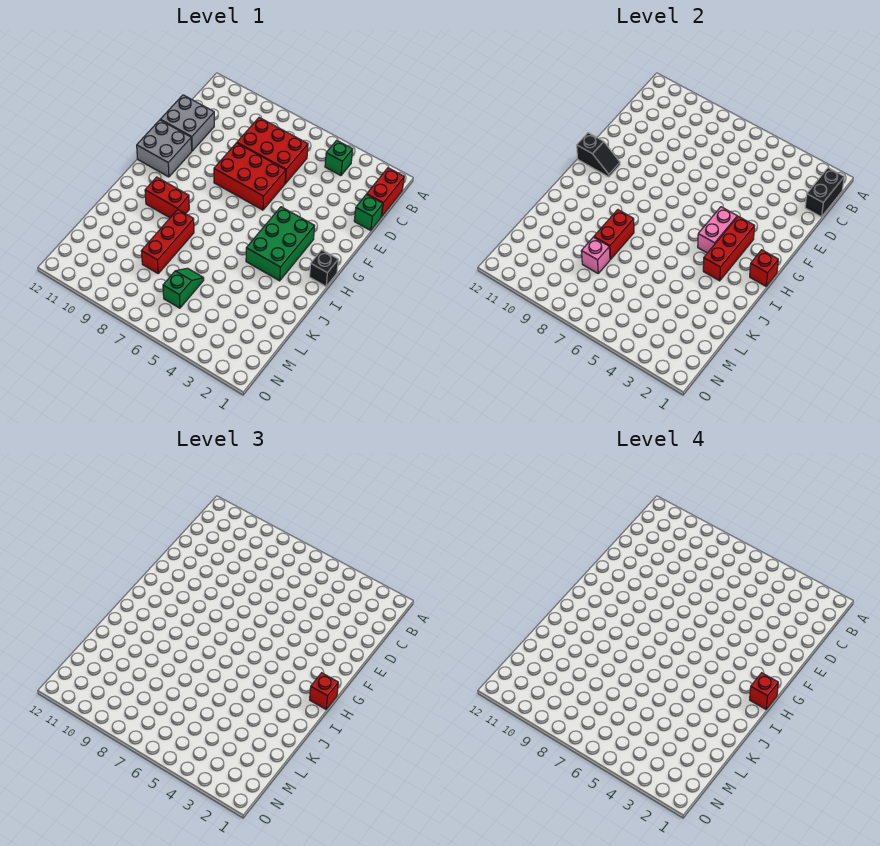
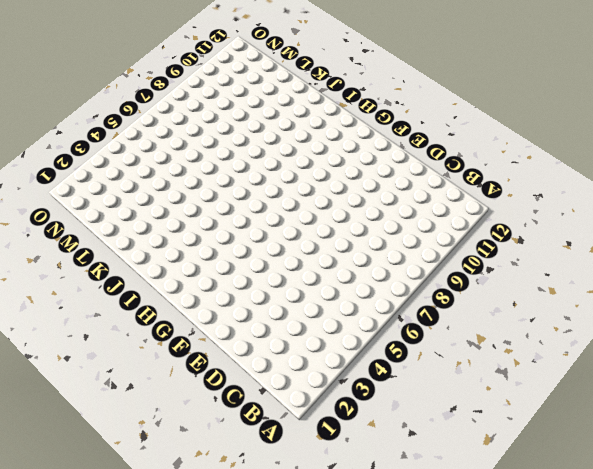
none -> red brick B1:C1 level 1
none -> green brick B4 level 1
none -> red brick C6:D8 level 1

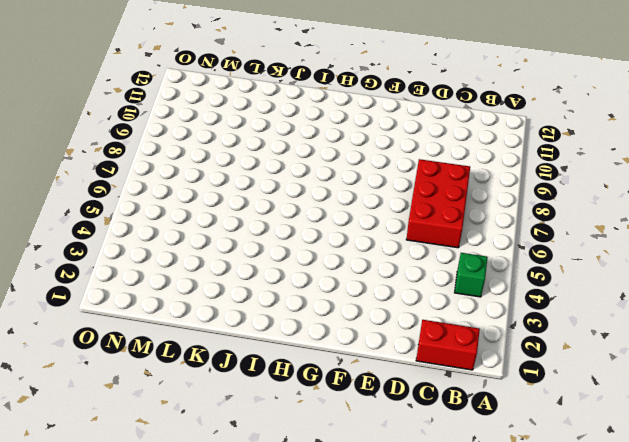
none -> green brick D1 level 1
none -> grey brick D11:E12 level 1
none -> red brick E6:F8 level 1

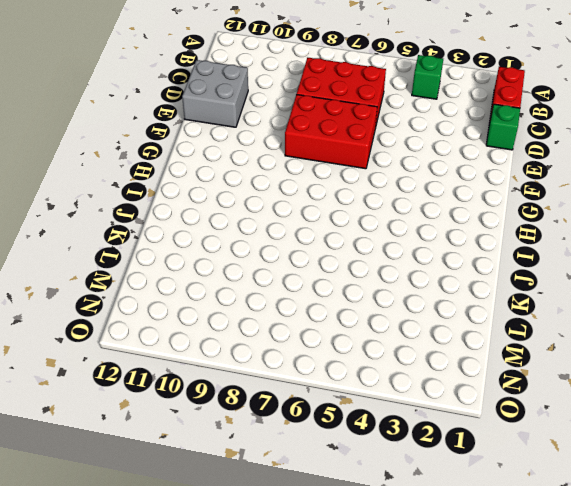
none -> grey brick F11:G12 level 1
none -> green brick G3:I4 level 1
none -> black brick H1 level 1

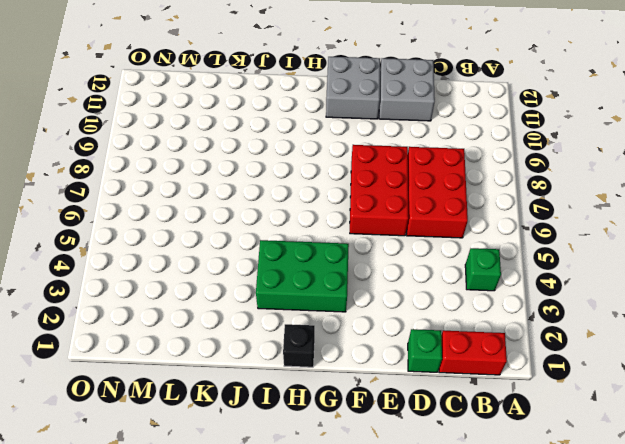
none -> red brick I9:I10 level 1
none -> red brick J8:L8 level 1
none -> green slope L6:M6 level 1 top M

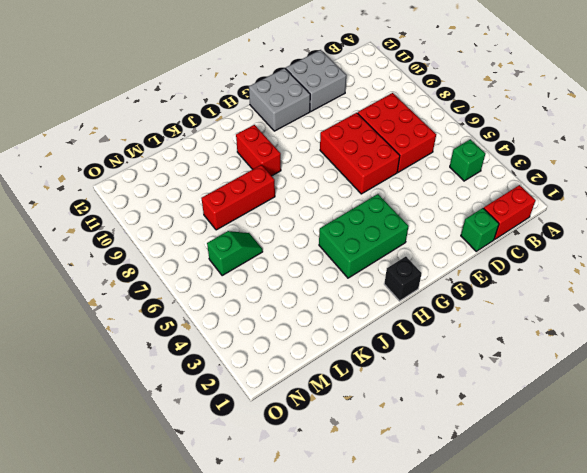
none -> black brick B1:C1 level 2
none -> red brick G3:I3 level 2
none -> pink brick G4:H4 level 2

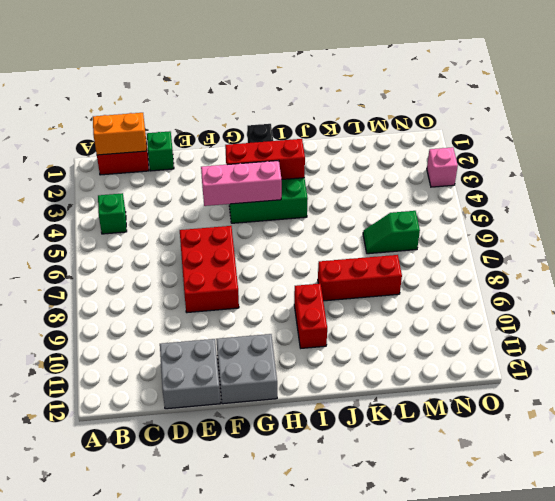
orange brick B1:C1 level 2 -> black brick B1:C1 level 2
pink brick F4:H4 level 2 -> pink brick G4:H4 level 2
pink brick O3 level 1 -> pink brick L8 level 2
none -> red brick C6:D8 level 1
none -> black slope G11:G12 level 2 top 12
none -> red brick H1 level 2

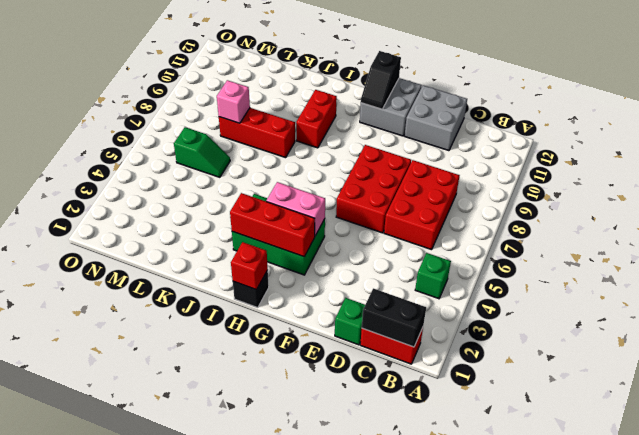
none -> red brick J8:K8 level 2
none -> red brick H1 level 3
none -> red brick H1 level 4

